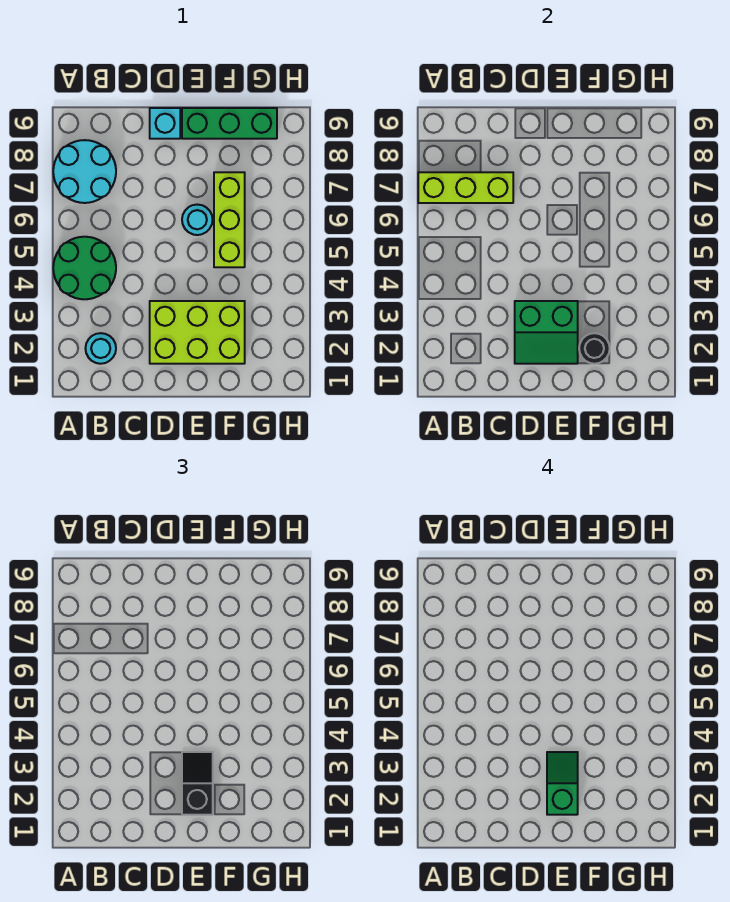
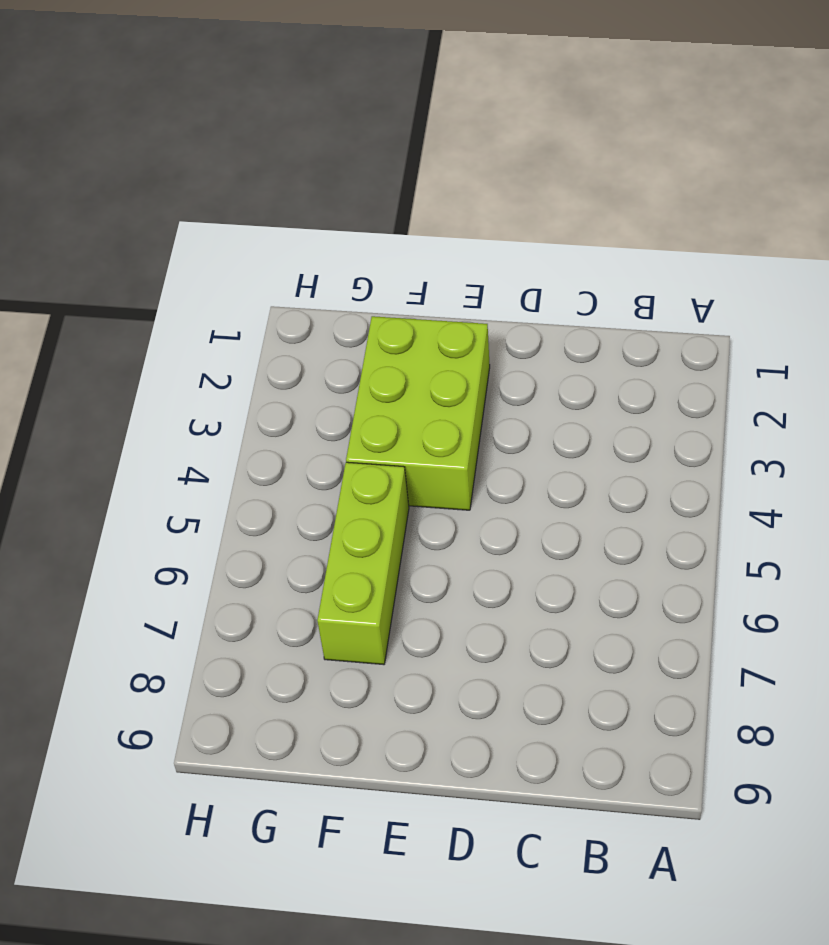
lime brick E2:F4 level 1 -> lime brick D2:F3 level 1
none -> green round brick A4:B5 level 1
none -> cyan round brick A7:B8 level 1
none -> cyan round brick B2 level 1

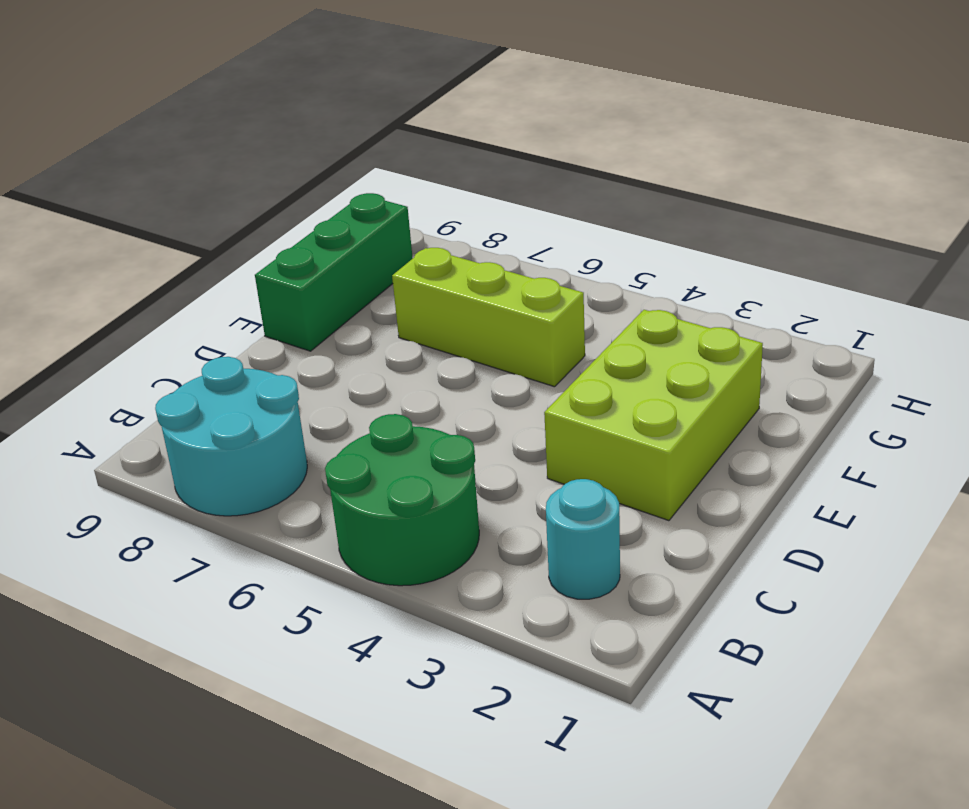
none -> cyan brick D9 level 1
none -> cyan round brick E6 level 1
none -> lime brick A7:C7 level 2

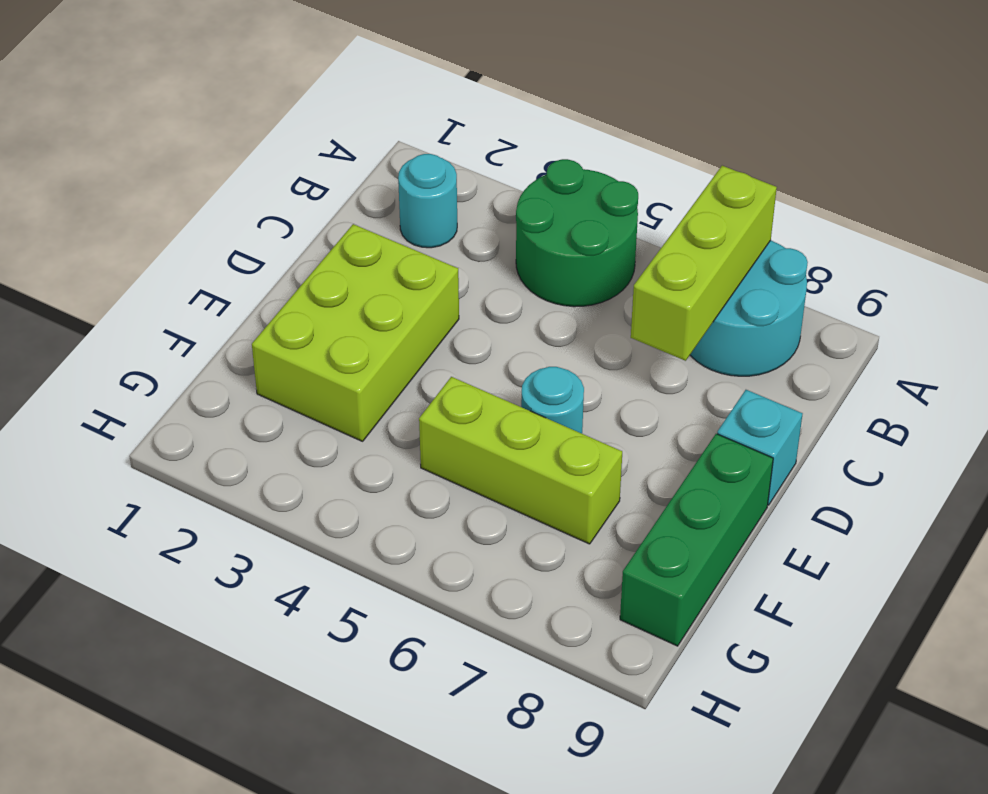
none -> green slope D2:E3 level 2 top 3
none -> black round brick F2 level 2
none -> black slope E2:E3 level 3 top 2

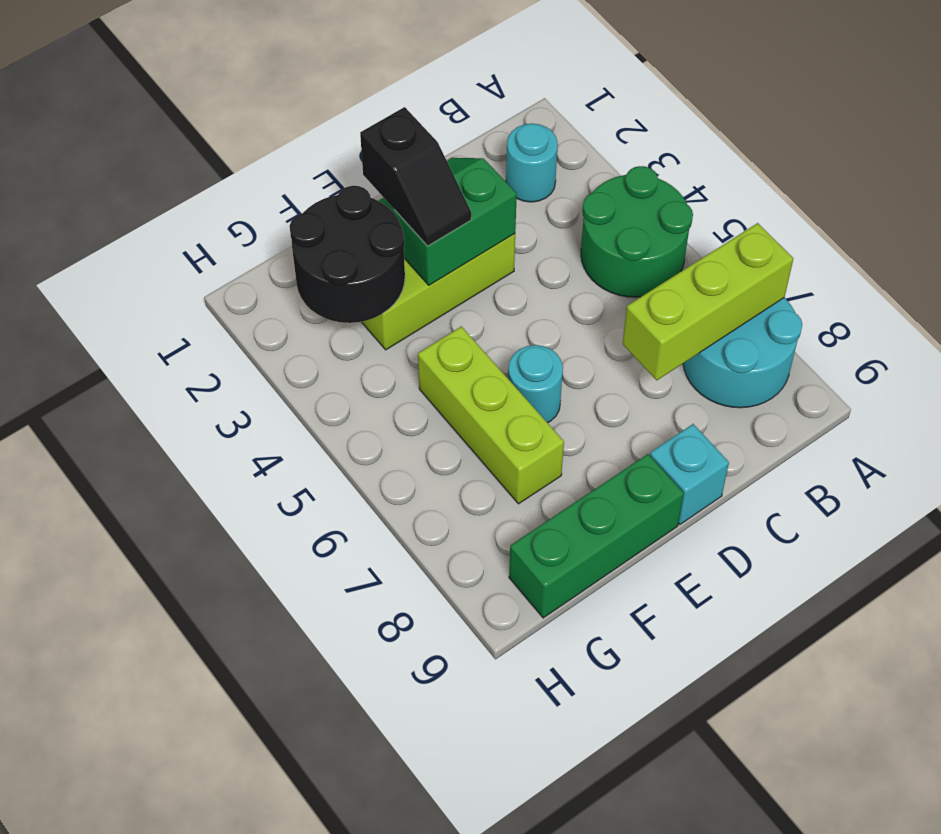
black round brick F2:G3 level 2 -> black round brick F2 level 2
none -> green slope E2:E3 level 4 top 2

